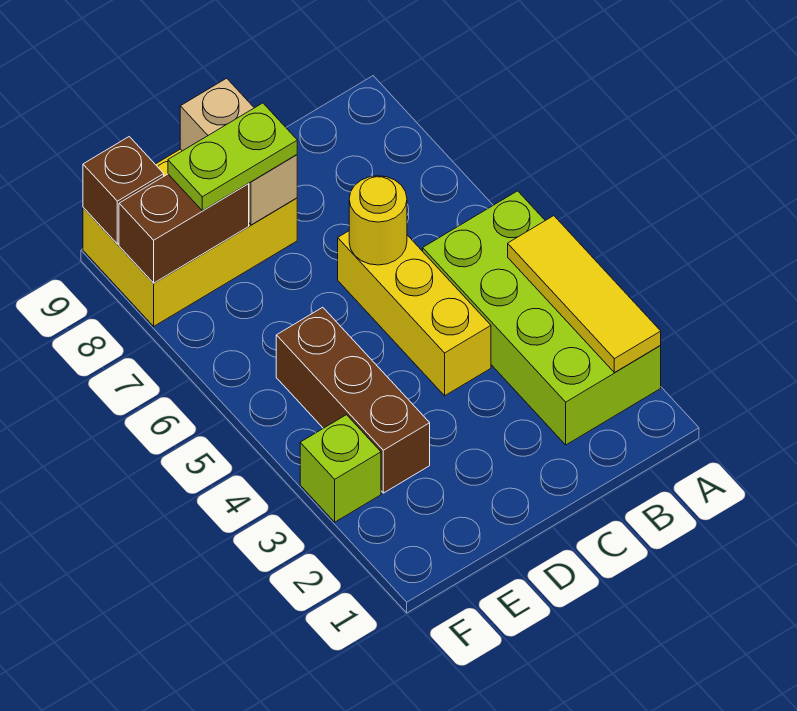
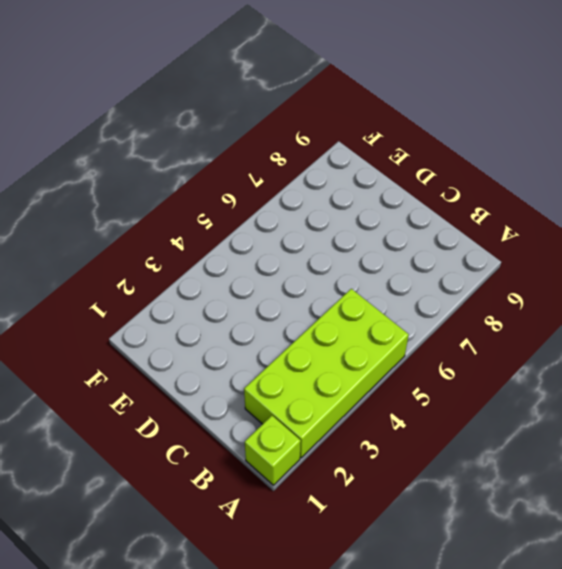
lime brick A1 level 1 -> lime brick F3 level 1
none -> yellow brick C4:C6 level 1
none -> yellow brick D8:F9 level 1

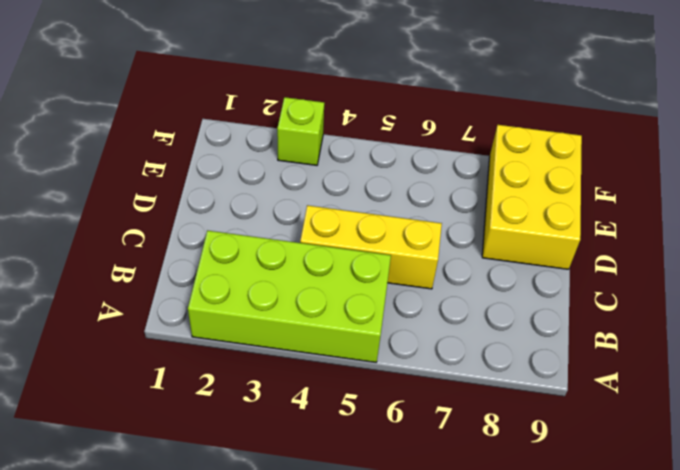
none -> brown brick E3:E5 level 1
none -> yellow tile A2:A4 level 2

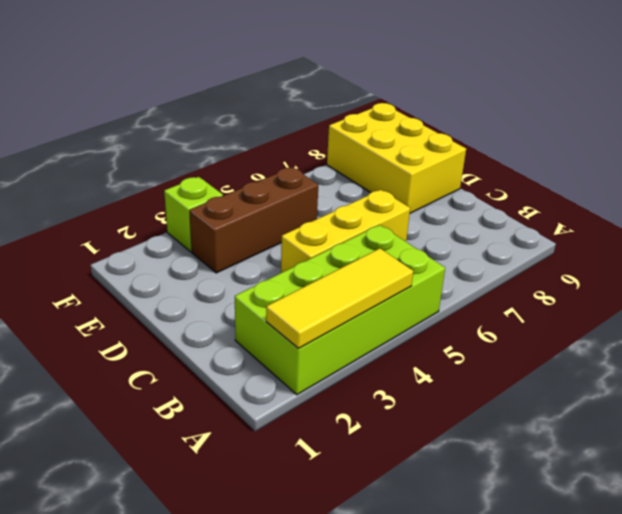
none -> yellow round brick C6 level 2
none -> tan brick D8:D9 level 2

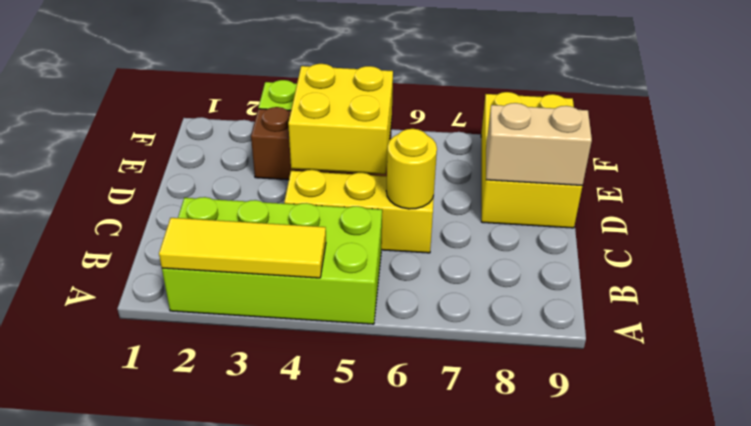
yellow brick D4:E5 level 2 -> none
none -> brown brick E8:F8 level 2
none -> brown brick F9 level 2

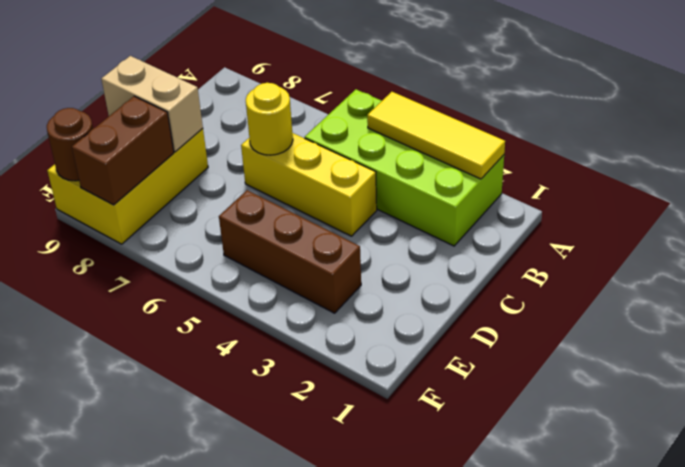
brown round brick F9 level 2 -> brown brick F9 level 2
none -> lime brick F3 level 1
none -> lime plate D8:E8 level 3

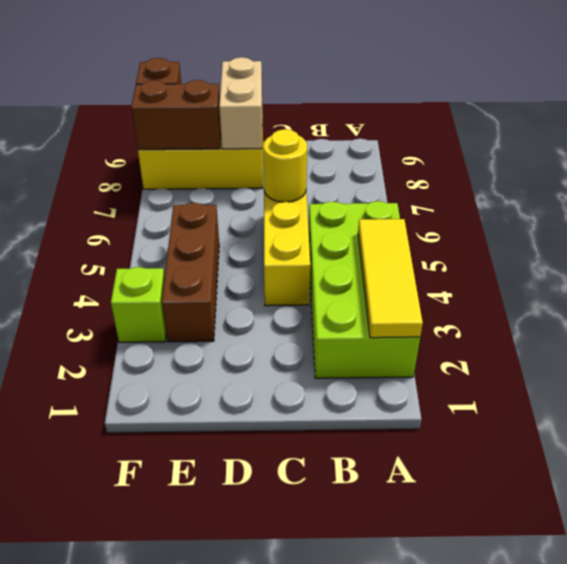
none -> lime plate D8:E8 level 3

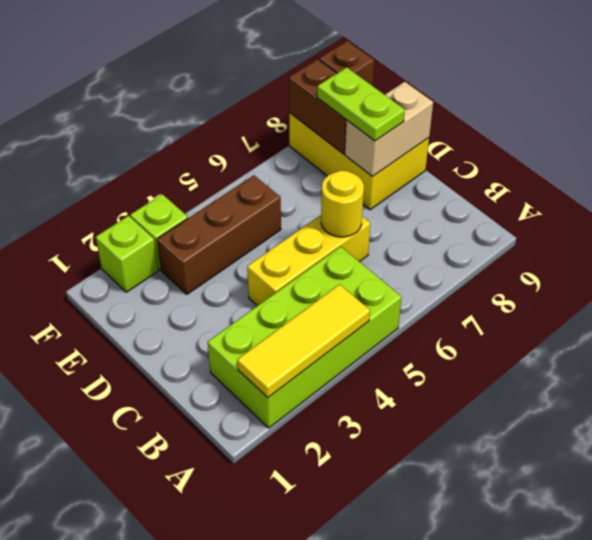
lime brick F2 level 1 -> none

